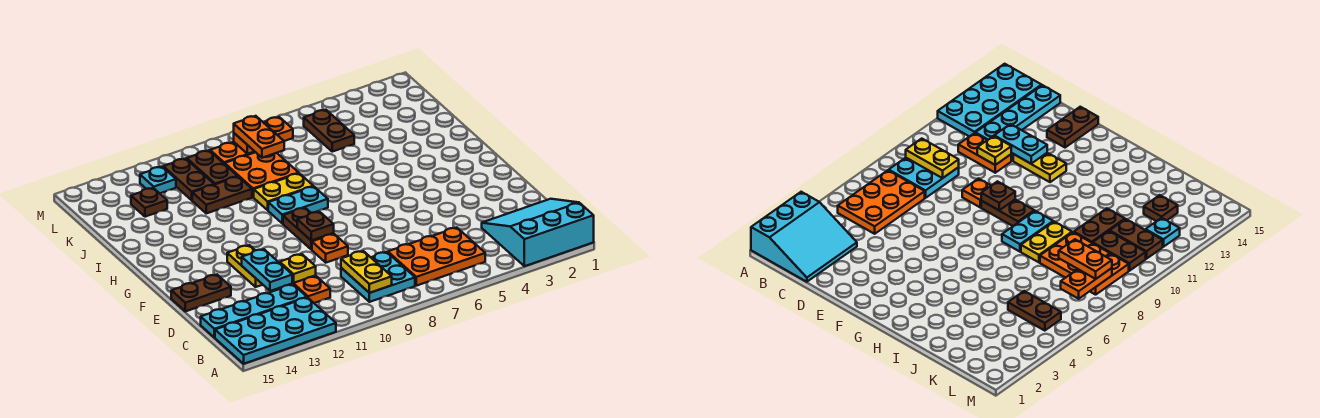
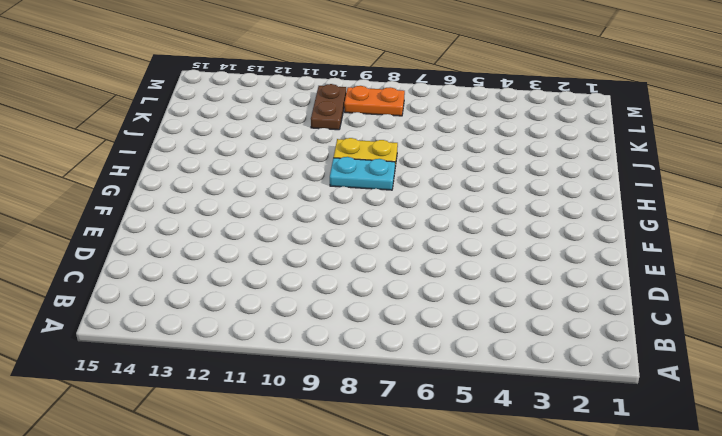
none -> cyan slope A1:C3 level 1 top A
none -> cyan plate A12:B15 level 1
none -> orange plate B5:C7 level 1

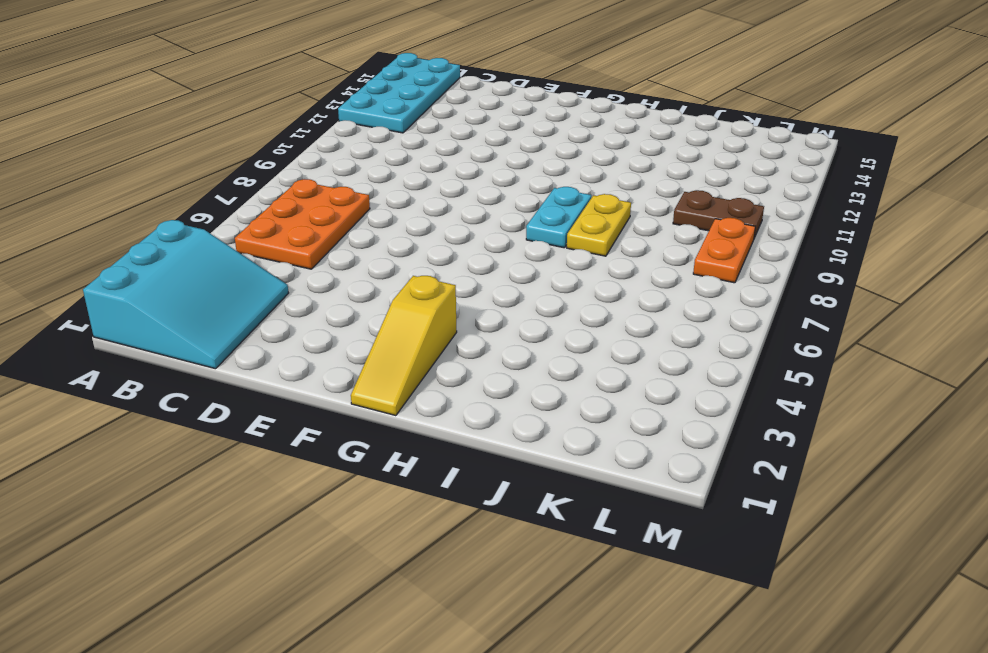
yellow slope G1:G3 level 1 top 3 -> none
none -> cyan plate B8:C9 level 1
none -> orange plate C11:D11 level 1
none -> cyan plate C12:C15 level 1

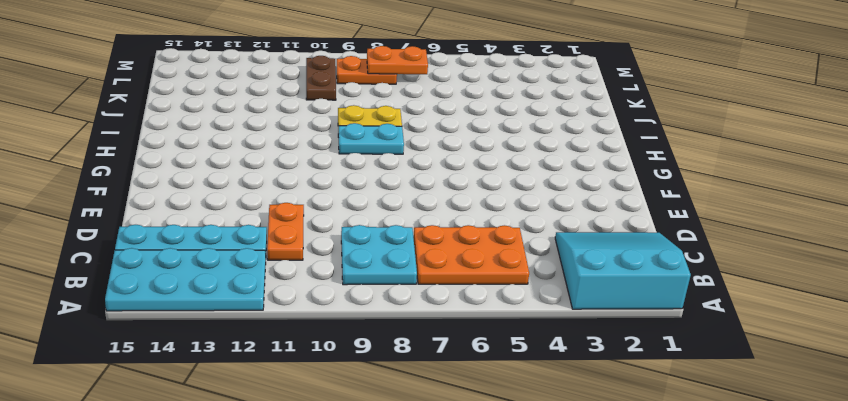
none -> orange plate E9 level 1
none -> yellow plate E12:F12 level 1
none -> brown plate E14:E15 level 1

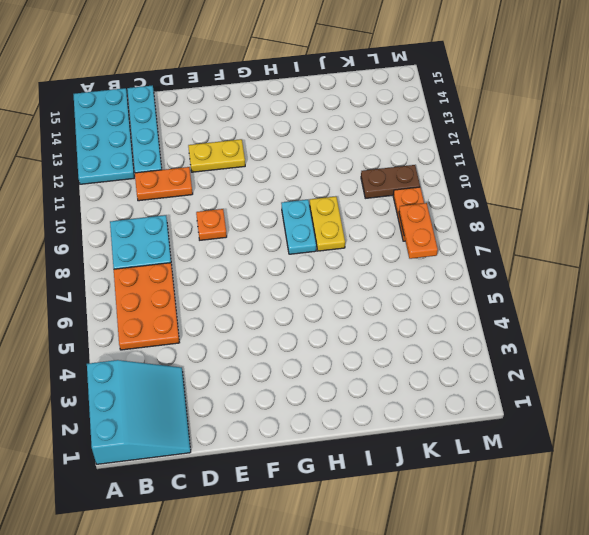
none -> brown plate E14:E15 level 1
none -> brown plate F9:G9 level 1
none -> orange plate J8:K9 level 1

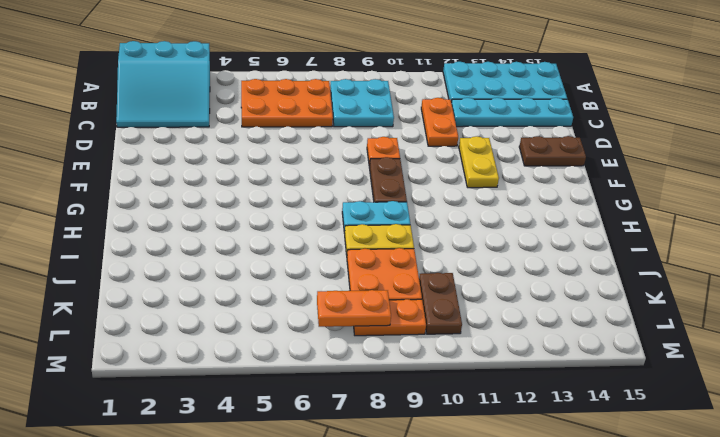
none -> brown plate J10:J11 level 1
none -> brown plate K5:L5 level 1
none -> brown plate K11:L11 level 1

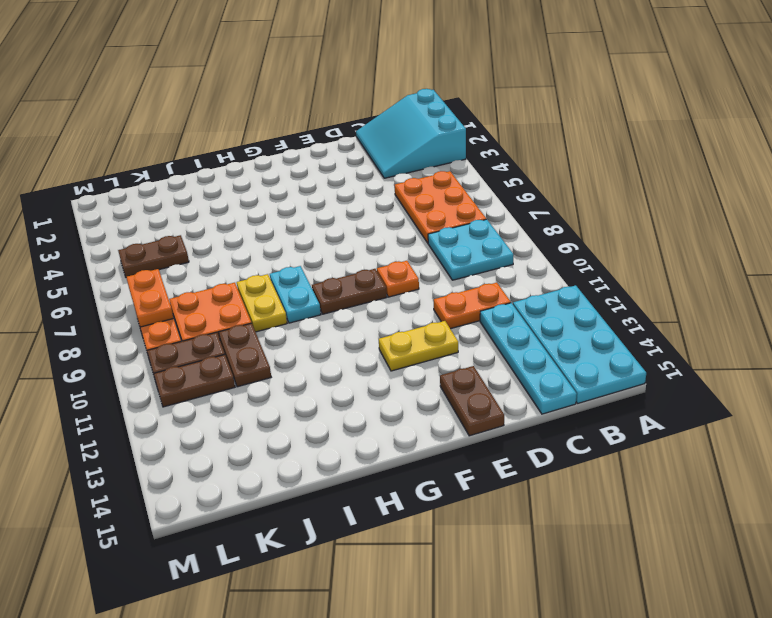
none -> brown plate K13 level 1
none -> cyan plate L12 level 1
none -> yellow plate B9:C9 level 2

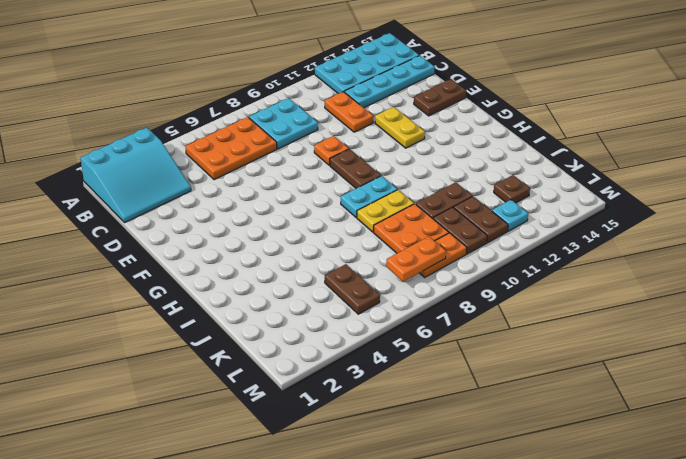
none -> yellow plate B9:C9 level 2
none -> yellow plate D11 level 2
none -> cyan plate D12:E12 level 2

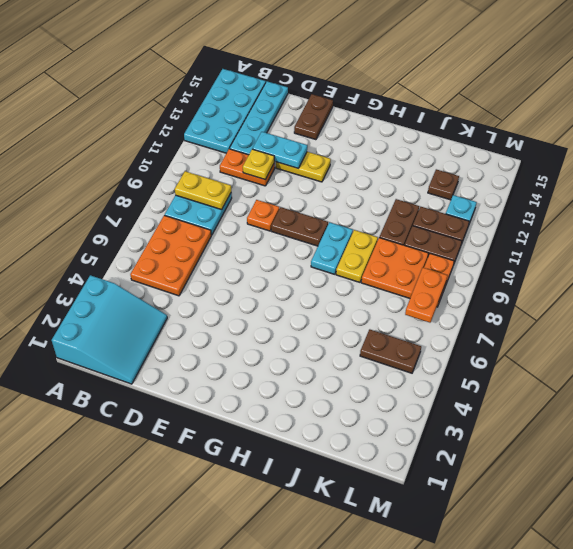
none -> brown plate F9 level 2
none -> orange plate K8:L8 level 3

